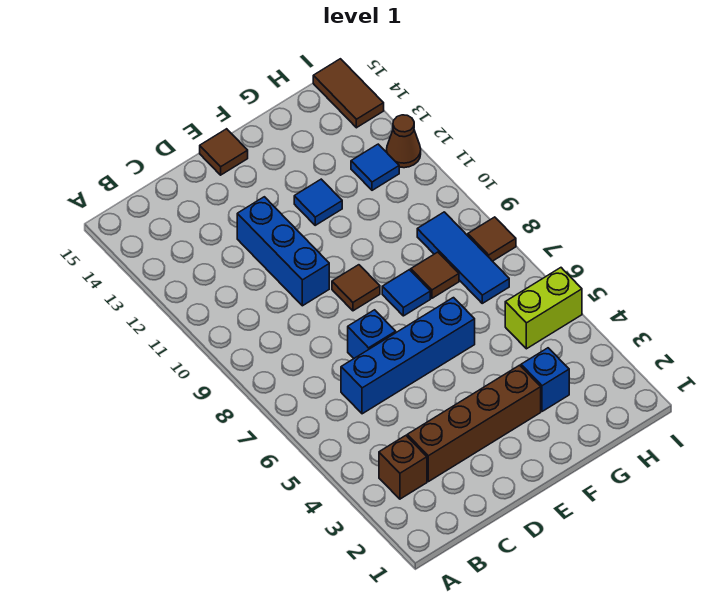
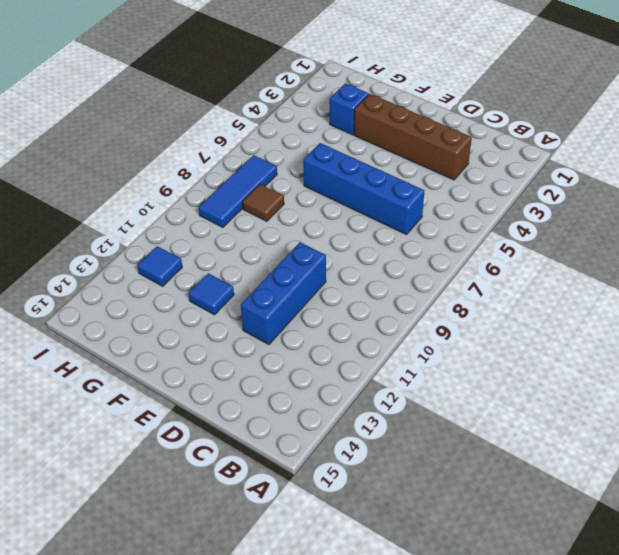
none -> brown brick B3 level 1
none -> blue brick D7 level 1
none -> brown tile E9 level 1

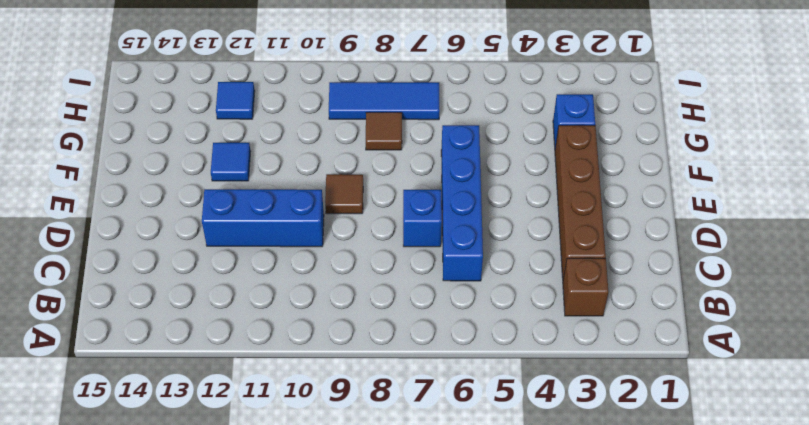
none -> brown tile E15 level 1
none -> blue tile F8 level 1
none -> lime brick H5:I5 level 1

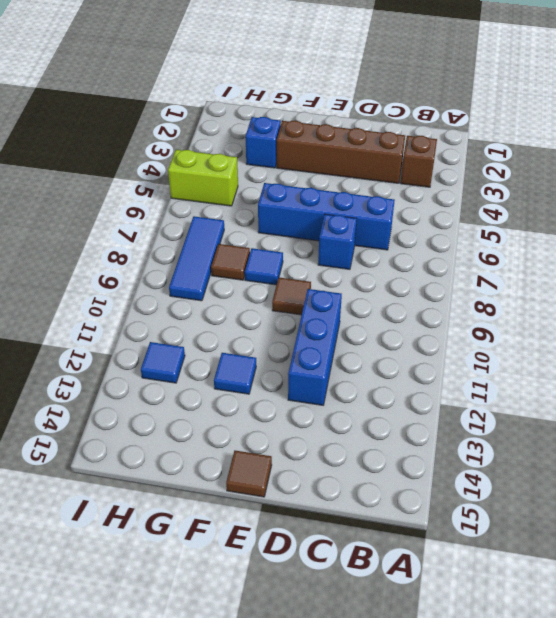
none -> brown tile I8 level 1
none -> brown cone I12 level 1
none -> brown tile I14:I15 level 1

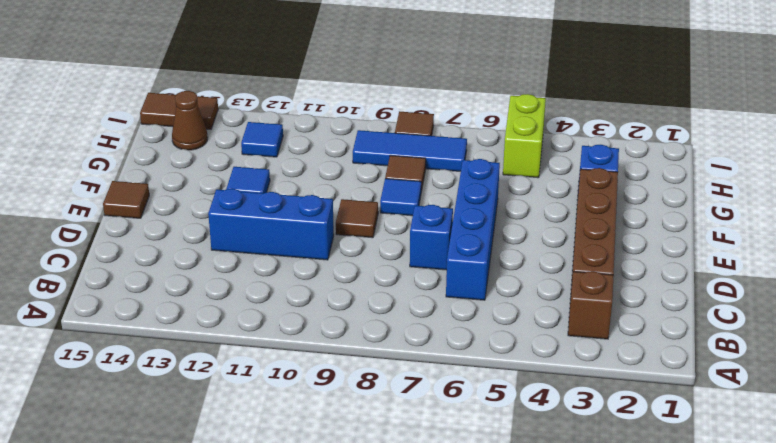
brown cone H14 level 1 -> brown cone I12 level 1

